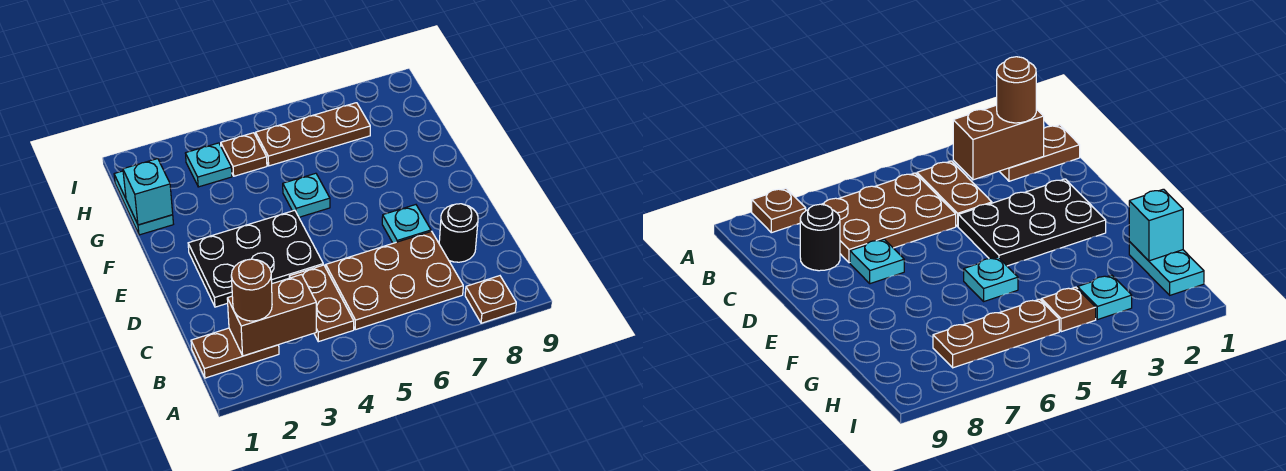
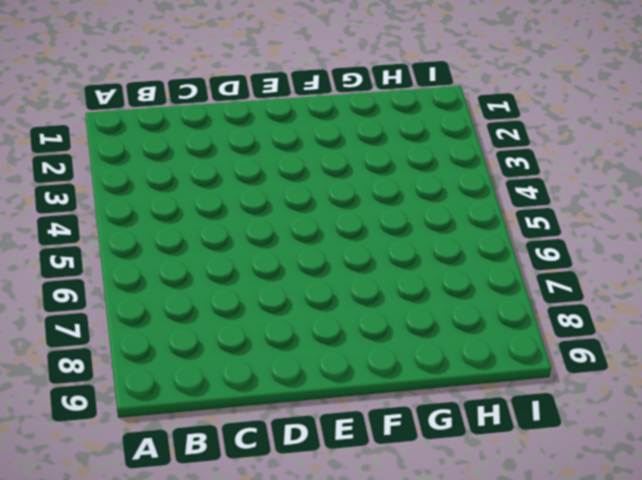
none -> brown plate A8 level 1
none -> brown plate B1:B2 level 1
none -> brown plate B4:C4 level 1

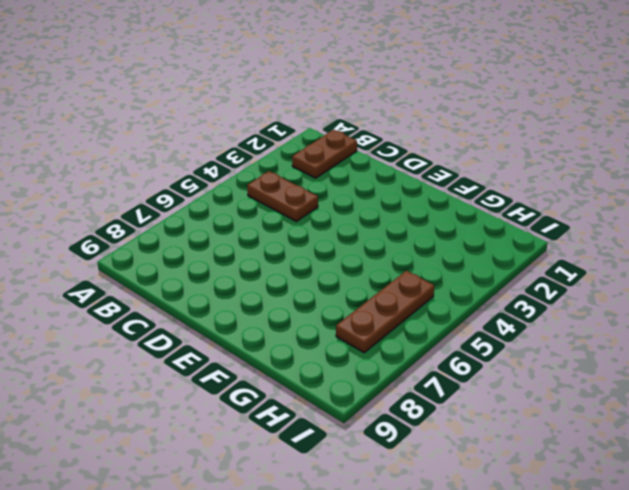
none -> brown plate A8 level 1
none -> brown plate B5:C7 level 1
none -> black round brick C8 level 1

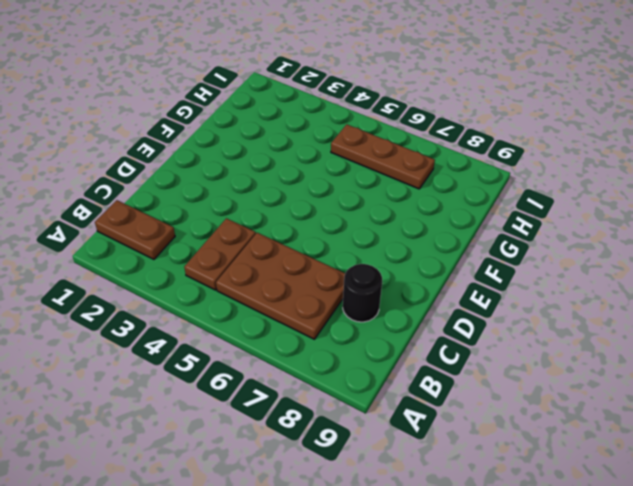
none -> brown plate A8 level 1
none -> black plate D2:E4 level 1
none -> cyan plate D7 level 1

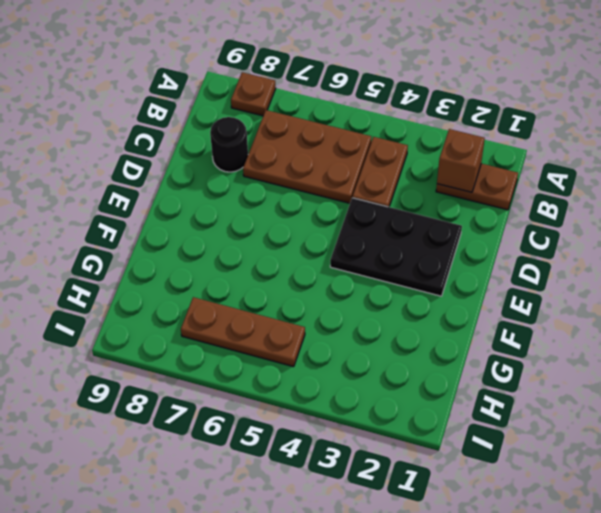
brown brick B2 level 2 -> brown brick B2:B3 level 2
none -> cyan plate D7 level 1
none -> cyan plate F5 level 1
none -> cyan plate G1:H1 level 1

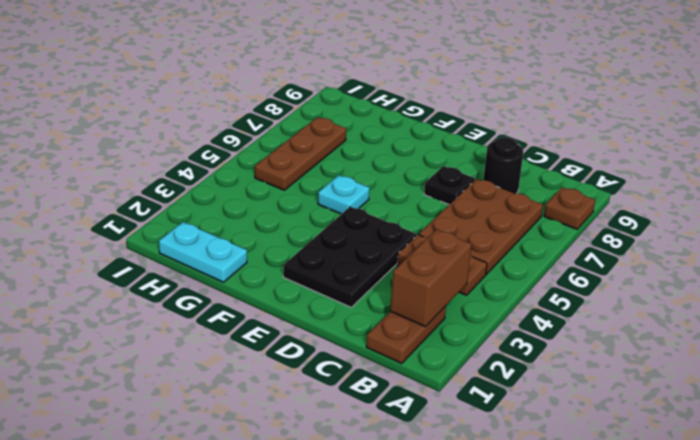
black plate D7 level 1 -> cyan plate D7 level 1
none -> cyan plate H3 level 1
none -> brown plate H4 level 1
none -> cyan brick G1 level 2

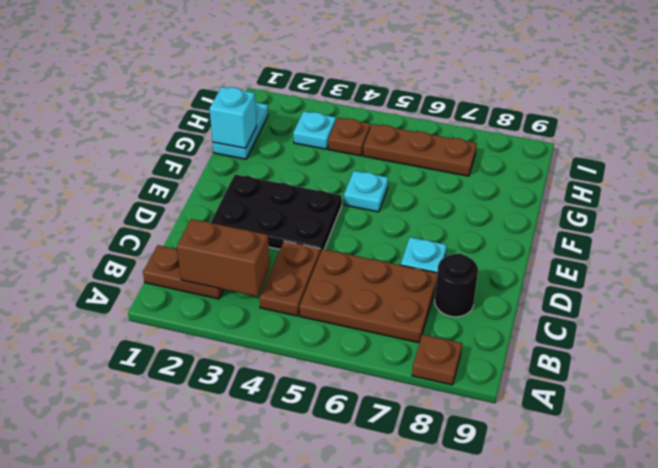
none -> brown round brick B2 level 3

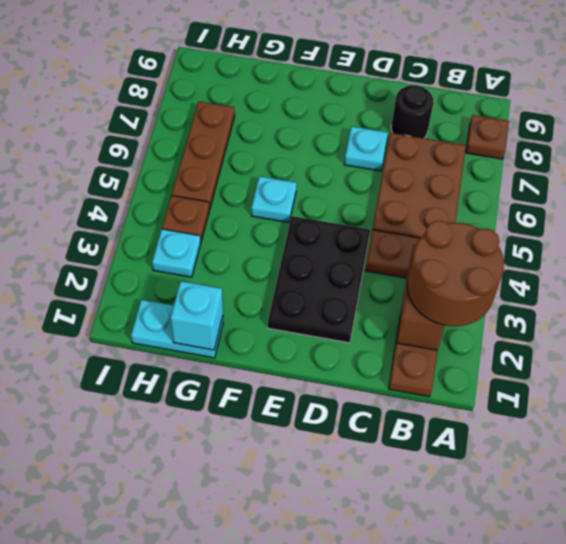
brown round brick A2:B3 level 3 -> brown round brick B2 level 3

